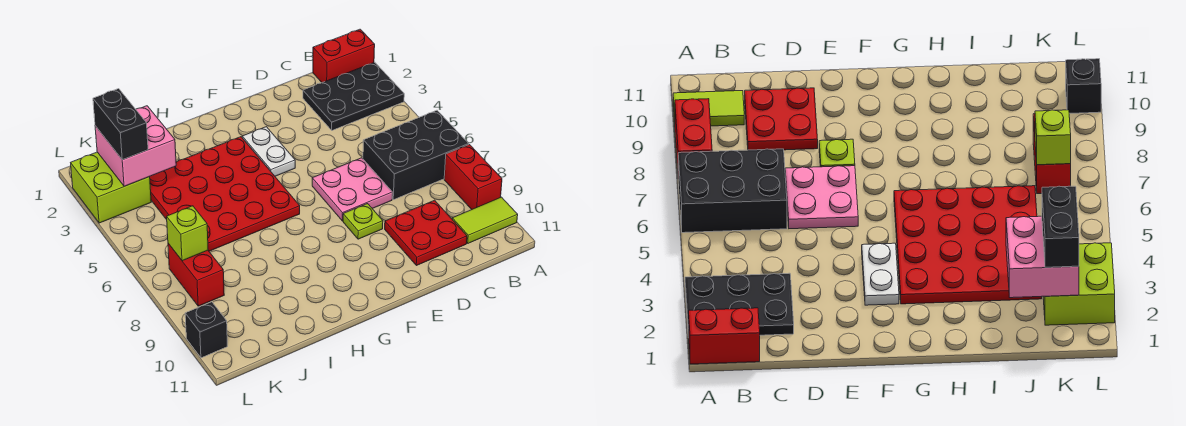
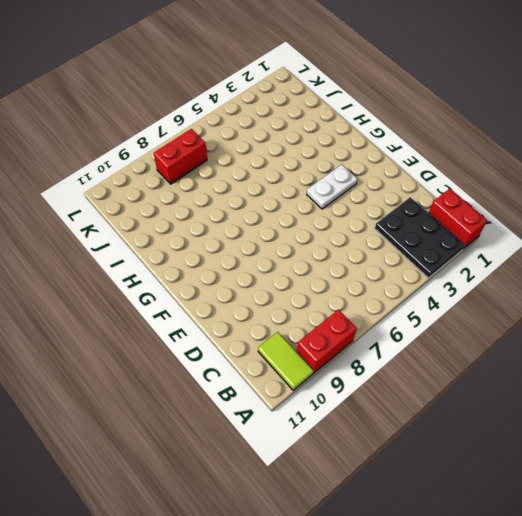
none -> black brick A6:C7 level 1
none -> red plate C9:D10 level 1
none -> pink plate D6:E7 level 1

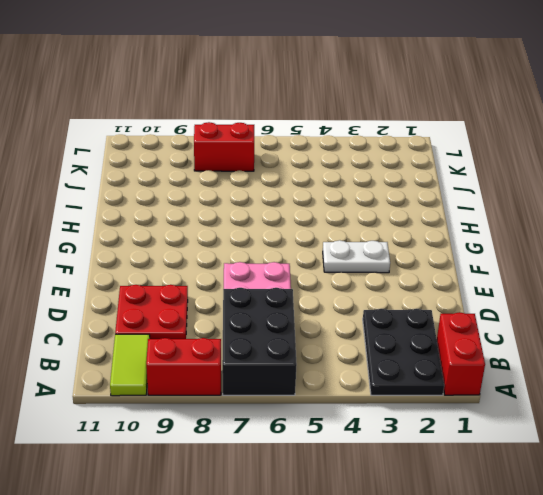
none -> lime plate E8 level 1
none -> red plate G3:J6 level 1
none -> lime brick K2:L3 level 1

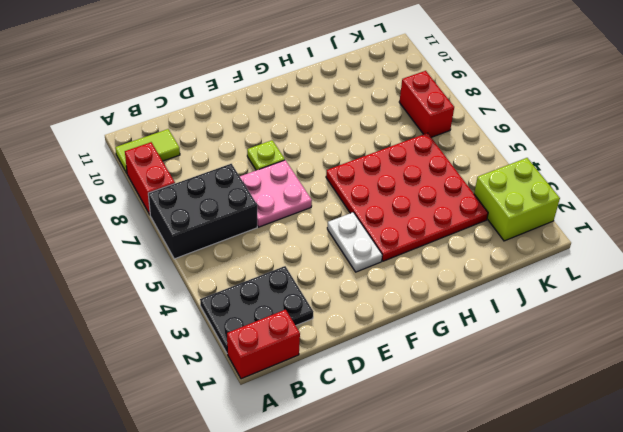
none -> red plate C9:D10 level 1
none -> black brick L10 level 1
none -> pink brick J2:K3 level 2

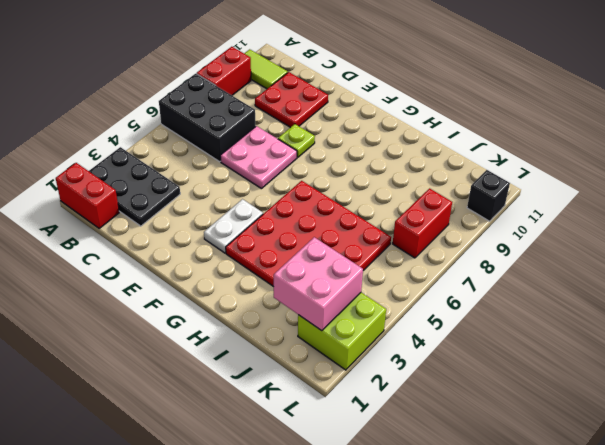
none -> lime brick K7 level 2
none -> black brick K2:K3 level 3

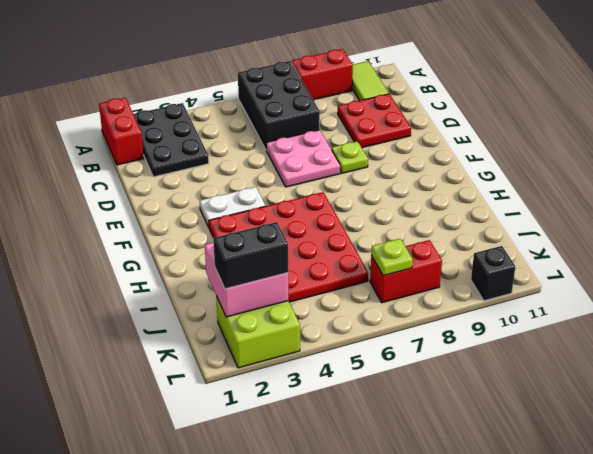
lime plate K7 level 2 -> lime brick K7 level 2

